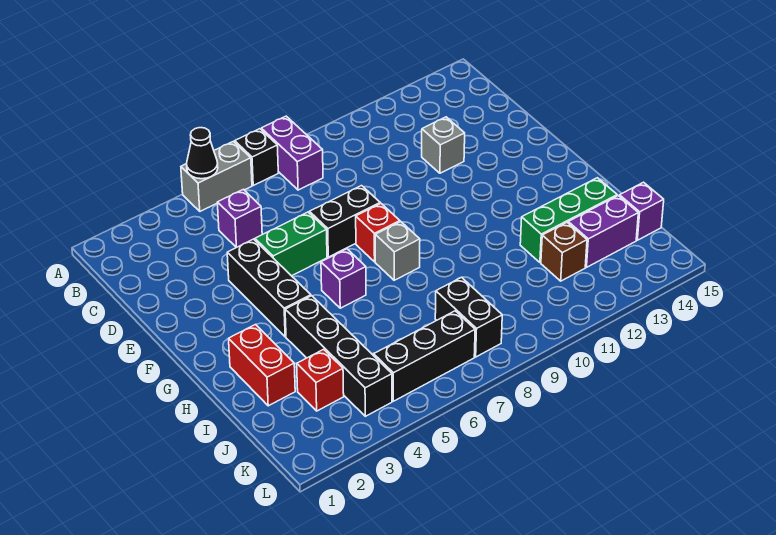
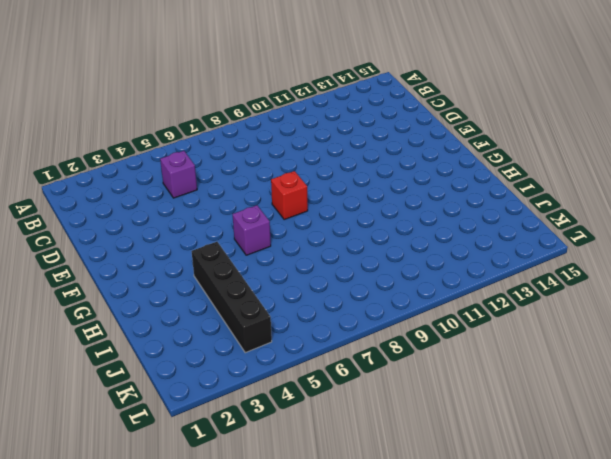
none -> grey brick A5:A6 level 1
none -> black brick A7 level 1
none -> purple brick A8:B8 level 1

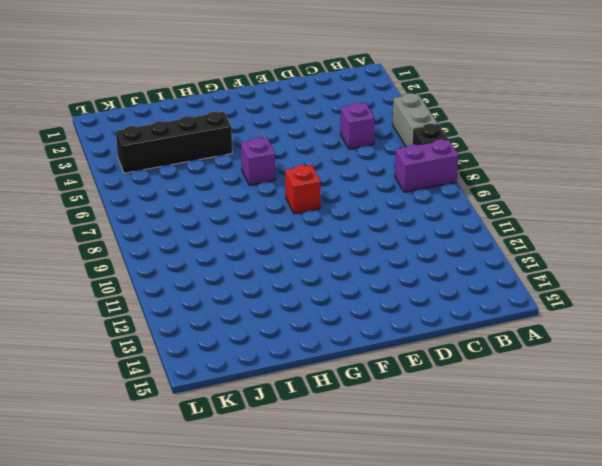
none -> grey brick D12 level 1
none -> black brick E4:G4 level 1
none -> green brick E5:E6 level 1

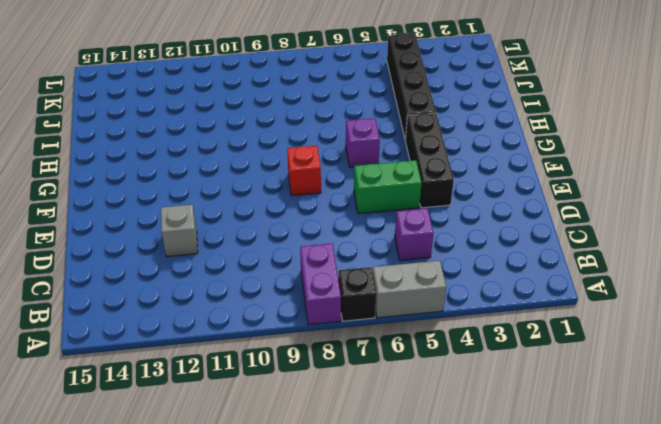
none -> black brick E7:E8 level 1
none -> grey brick G8 level 1
none -> red brick H2:I2 level 1

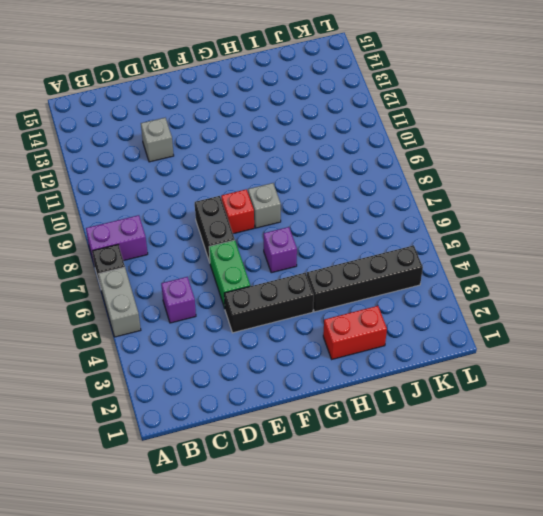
none -> green brick I12:I14 level 1
none -> red brick J3 level 1
none -> black brick J8:K8 level 1

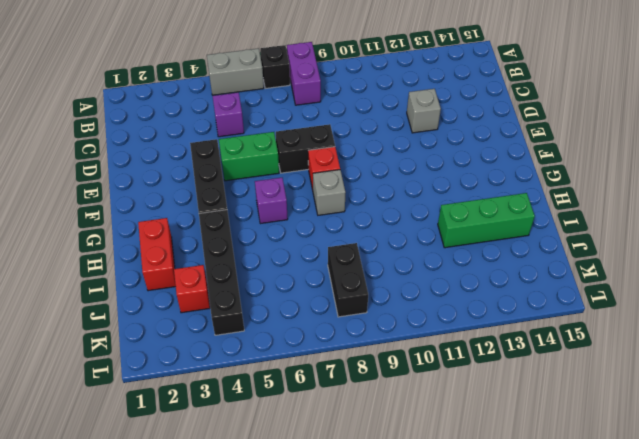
none -> brown brick J12 level 1
none -> purple brick J13:J14 level 1
none -> purple brick J15 level 1

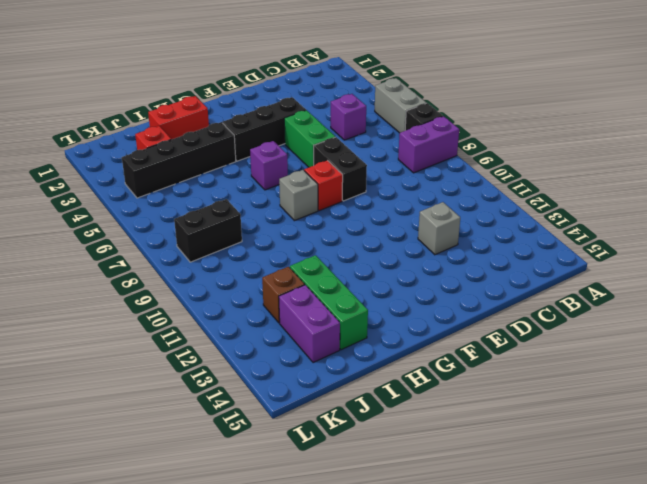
none -> purple brick J15 level 1
none -> black brick K5:K7 level 1
none -> black cone A5 level 2

